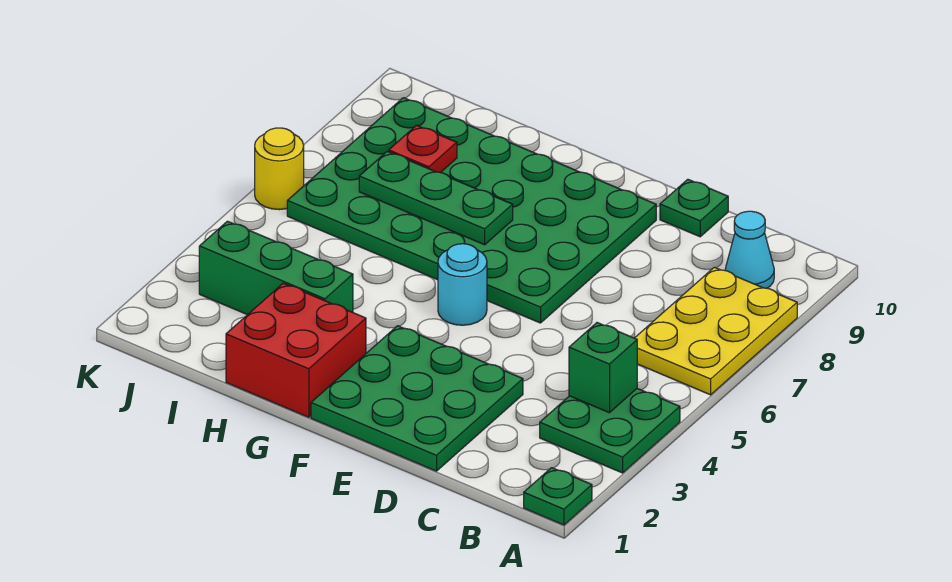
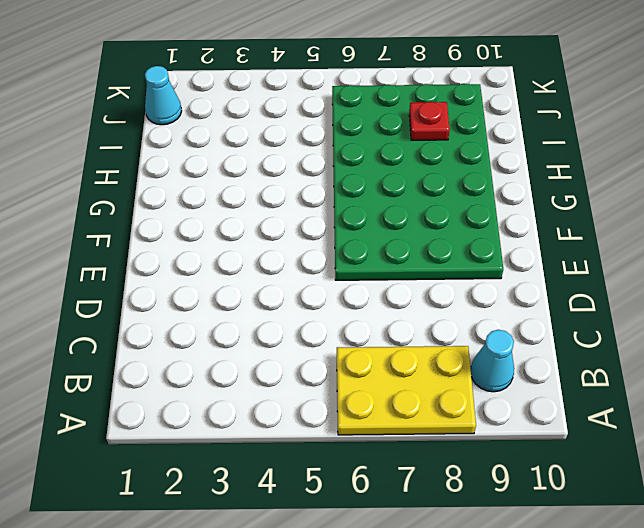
cyan cone J1 level 1 -> none
none -> green plate A1 level 1
none -> green plate A3:B4 level 1
none -> green plate D1:F3 level 1

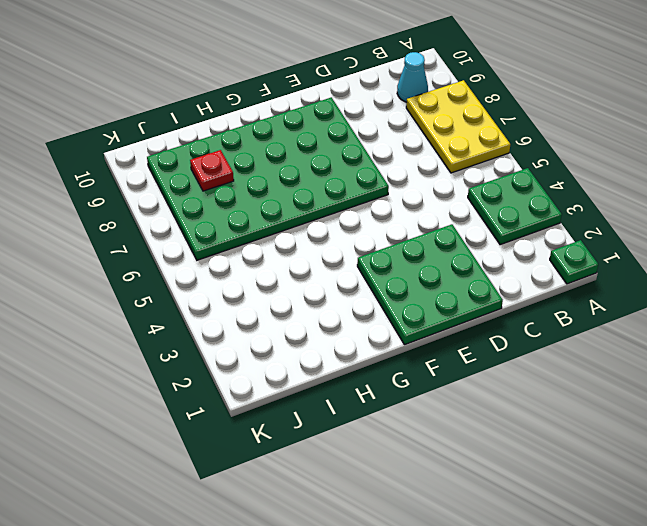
none -> green plate D10 level 1
none -> cyan round brick F5 level 1
none -> red brick G1:H2 level 1

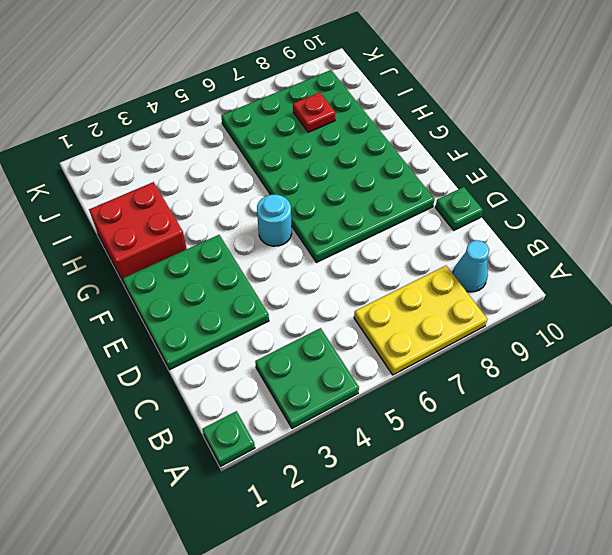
none -> green brick H3:J3 level 1
none -> yellow round brick K6 level 1
none -> green brick B4 level 2

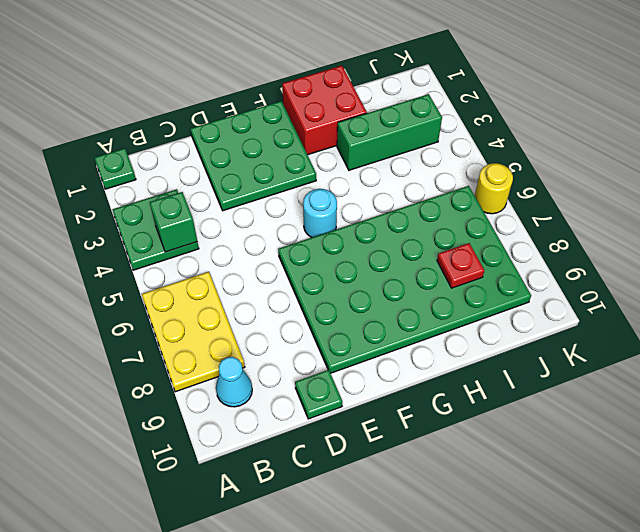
none -> green plate G7:I7 level 2

